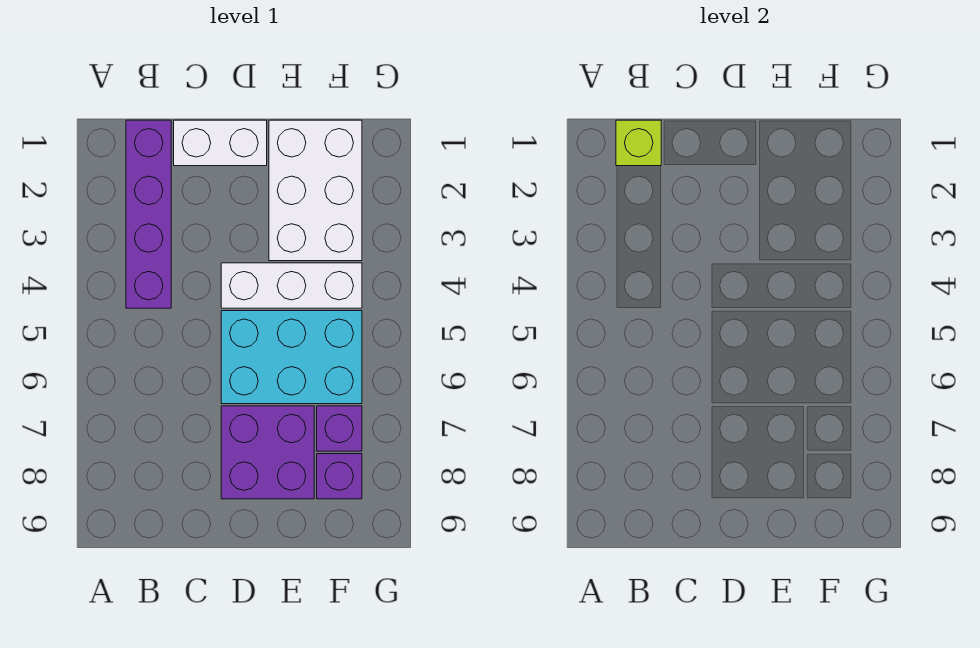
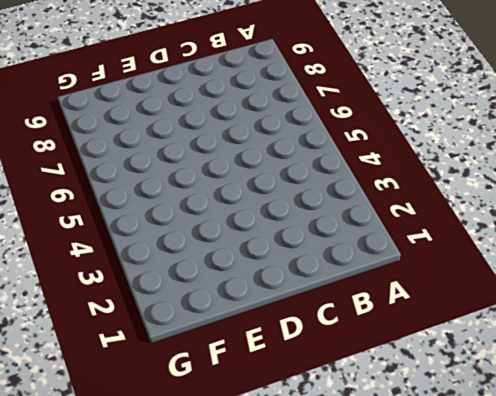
none -> purple brick B1:B4 level 1
none -> white brick C1:D1 level 1

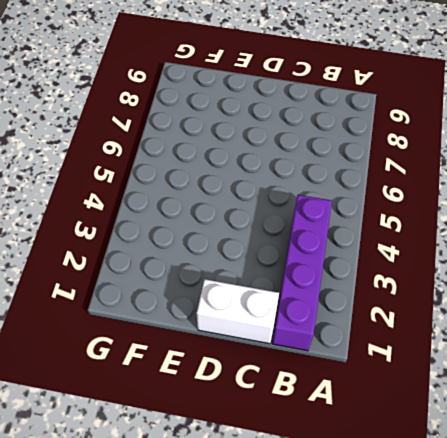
none -> white brick D4:F4 level 1
none -> cyan brick D5:F6 level 1

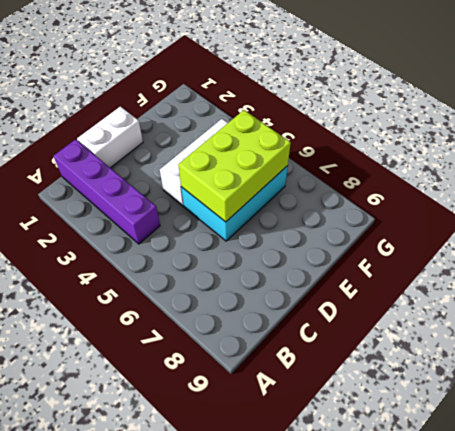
lime brick D5:F6 level 2 -> none
none -> purple brick D7:E8 level 1
none -> white brick E1:F3 level 1

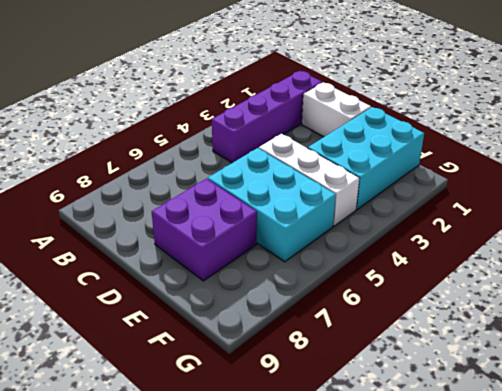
cyan brick E1:F3 level 1 -> white brick E1:F3 level 1
none -> purple brick F7 level 1
none -> purple brick F8 level 1

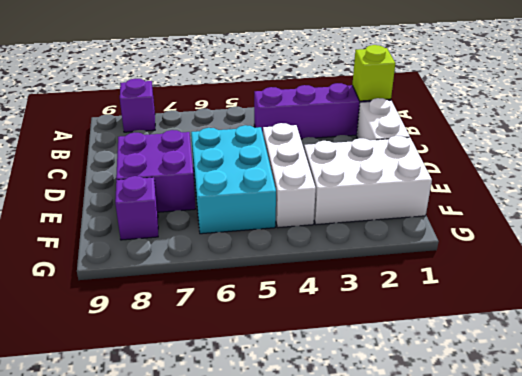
purple brick A8 level 1 -> purple brick F7 level 1

